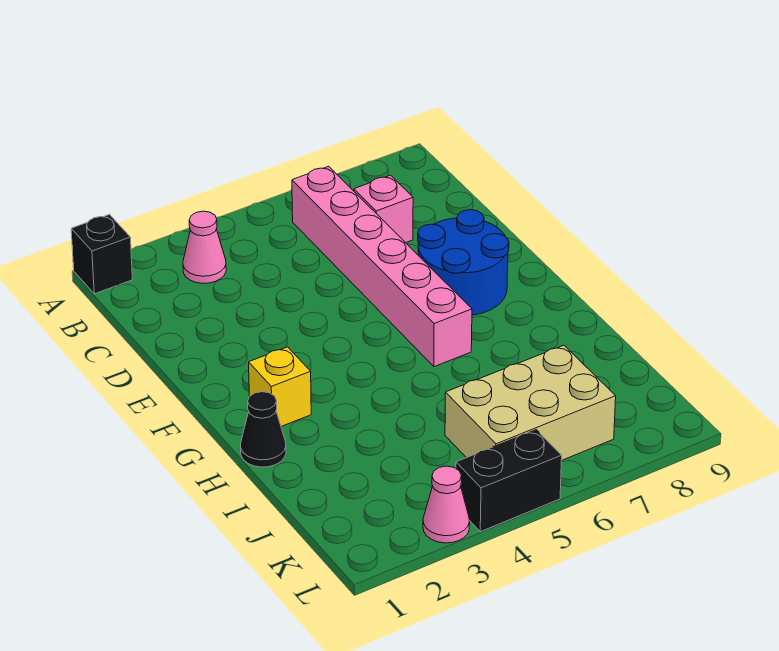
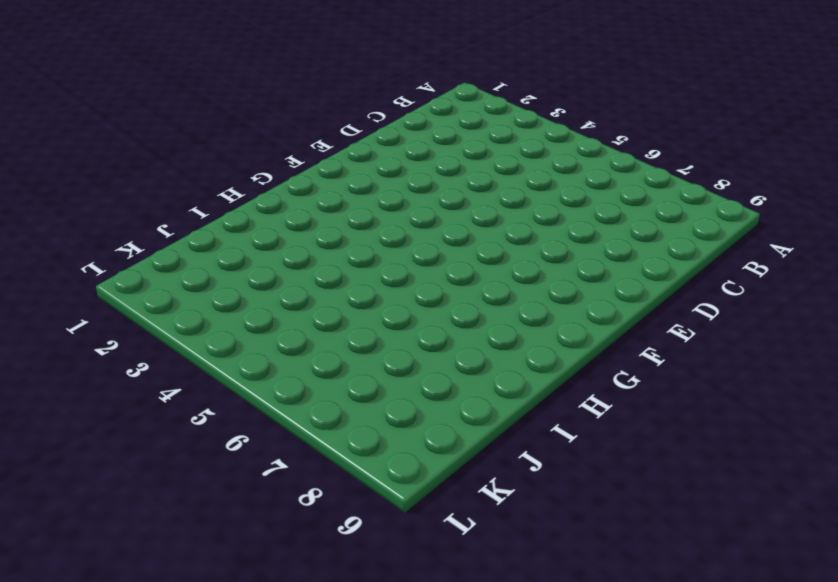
none -> black brick A1 level 1
none -> pink cone B3 level 1

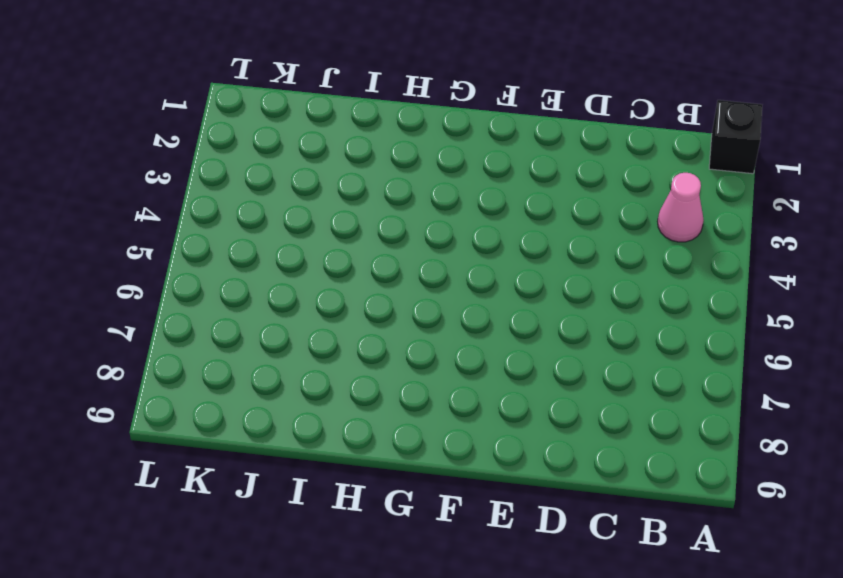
none -> pink brick B6:G6 level 1
none -> pink brick C7 level 1

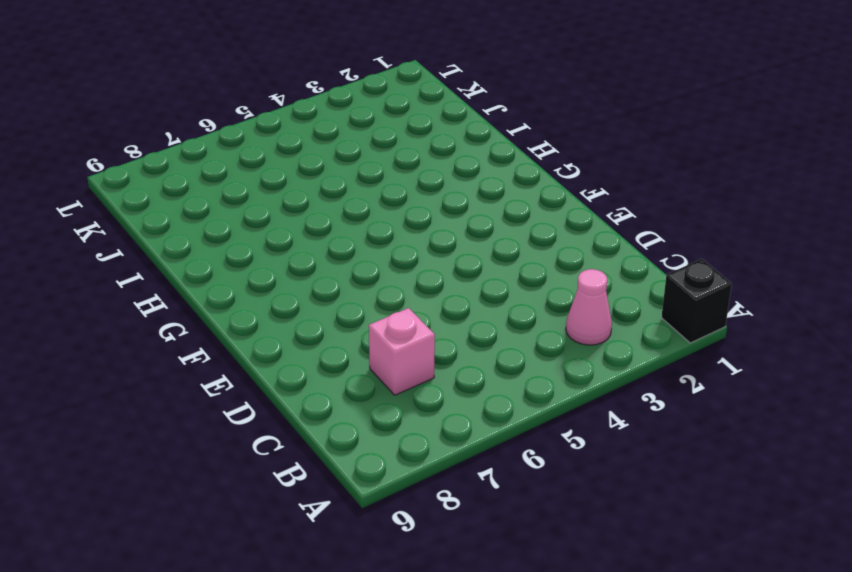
none -> pink brick B6:G6 level 1
none -> blue round brick E7:F8 level 1

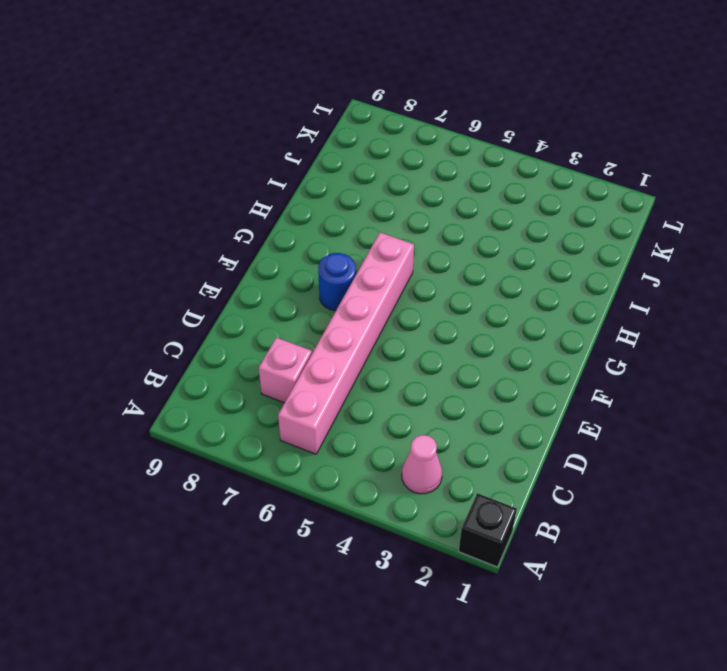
blue round brick F7 level 1 -> blue round brick E7:F8 level 1
none -> yellow brick G2 level 1
none -> black cone H1 level 1

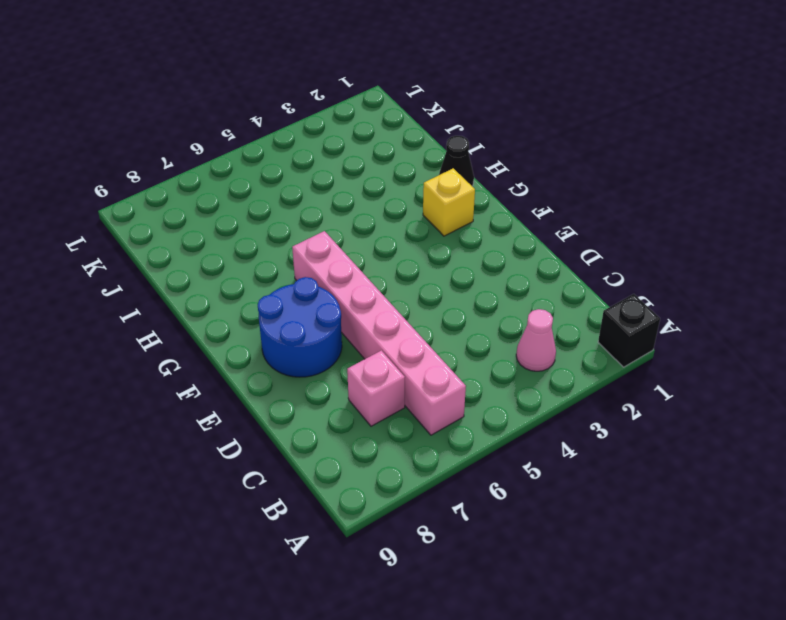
none -> tan brick J5:K7 level 1
none -> pink cone L3 level 1

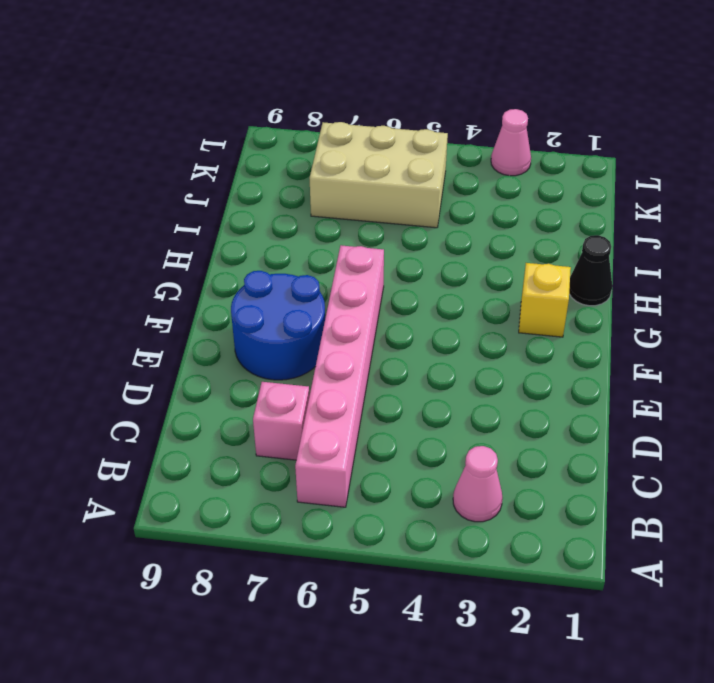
none -> black brick A1 level 1
none -> black brick L4:L5 level 1

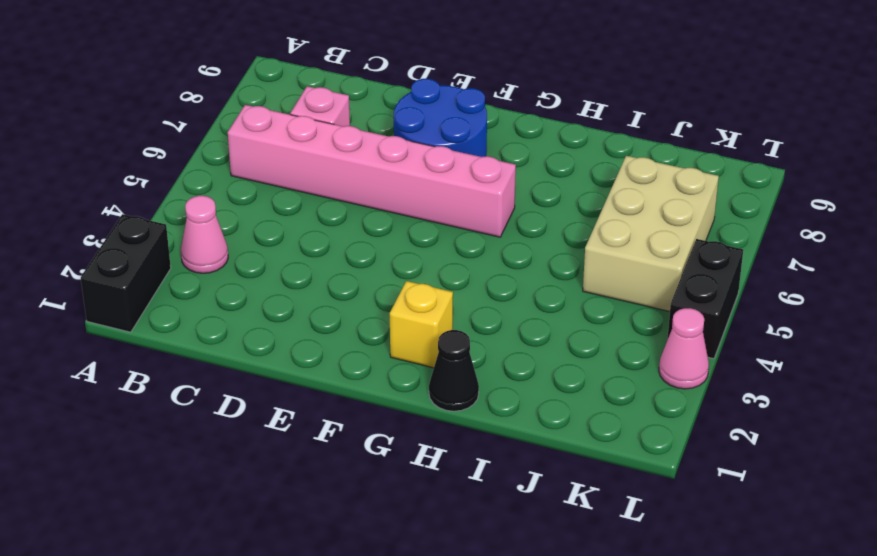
black brick A1:A2 level 1 -> black brick A1 level 1

